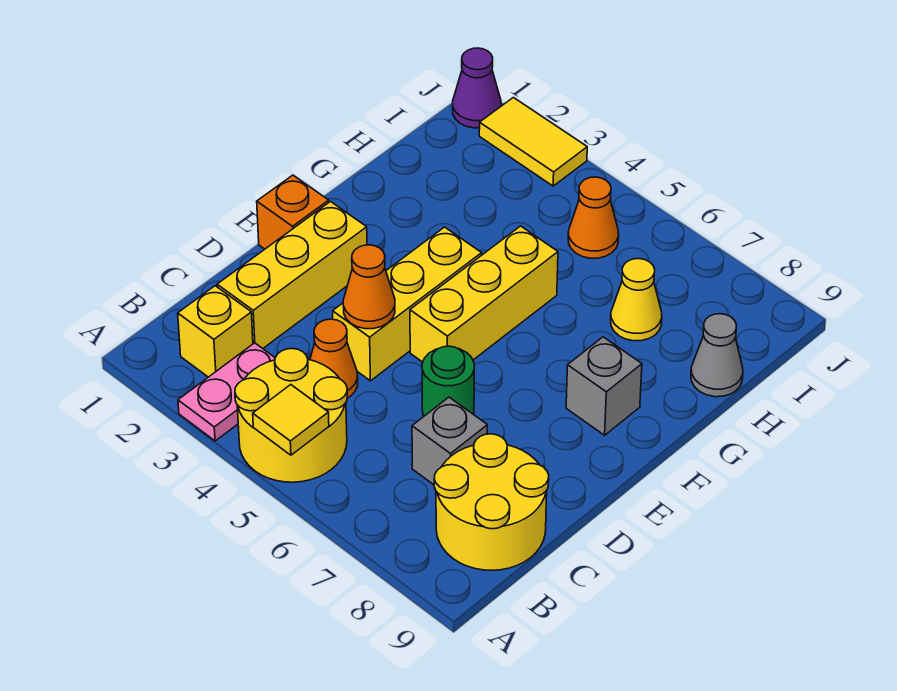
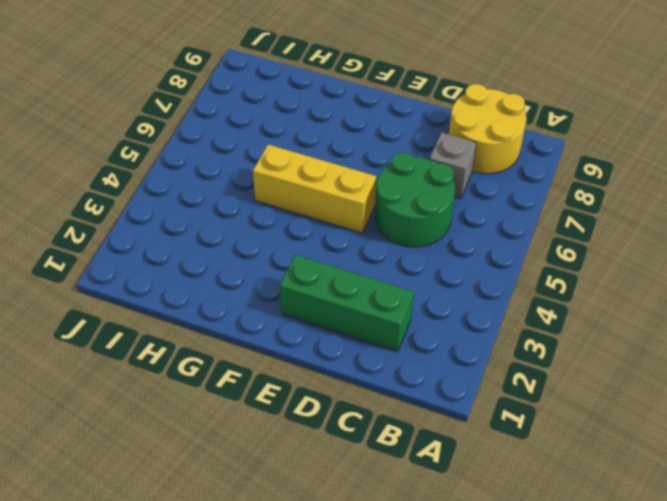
green brick C2:E2 level 1 -> yellow brick C2:E2 level 1
green round brick C5:D6 level 1 -> green round brick D6 level 1
none -> pink plate A3:B3 level 1
none -> yellow round brick A4:B5 level 1
none -> yellow brick B2 level 1

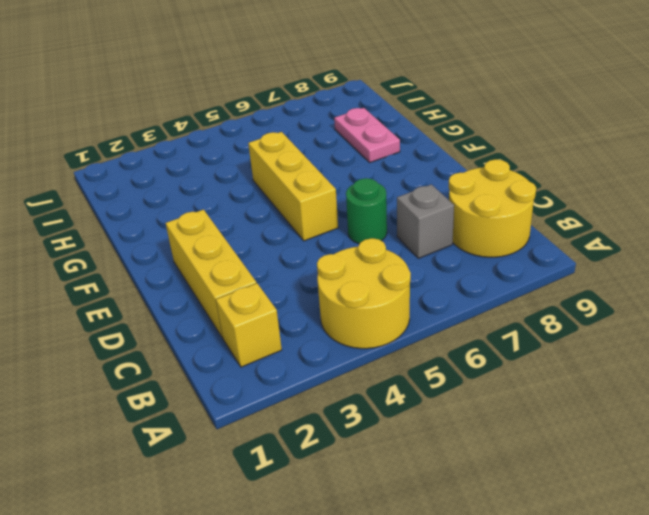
pink plate G8:H8 level 1 -> pink plate A3:B3 level 1
none -> orange cone C4 level 1
none -> yellow brick D4:F4 level 1
none -> orange brick E1 level 1

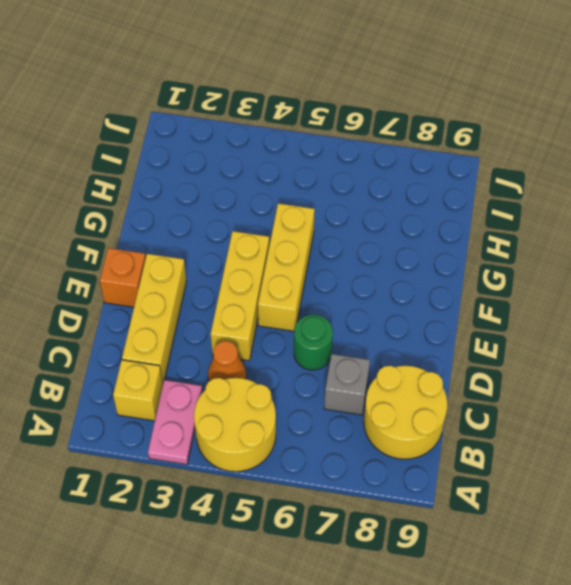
none -> grey brick F8 level 1
none -> yellow cone H7 level 1
none -> grey cone H9 level 1

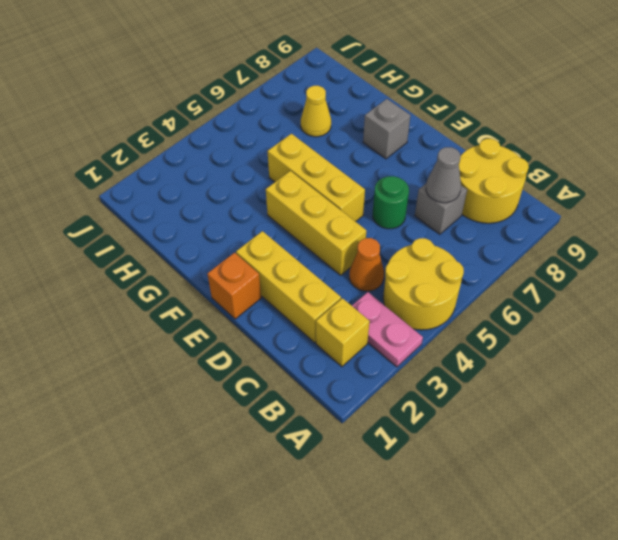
grey cone C7 level 2 -> grey cone H9 level 1
none -> orange cone I5 level 1
none -> purple cone J1 level 1
none -> yellow tile J2:J3 level 1

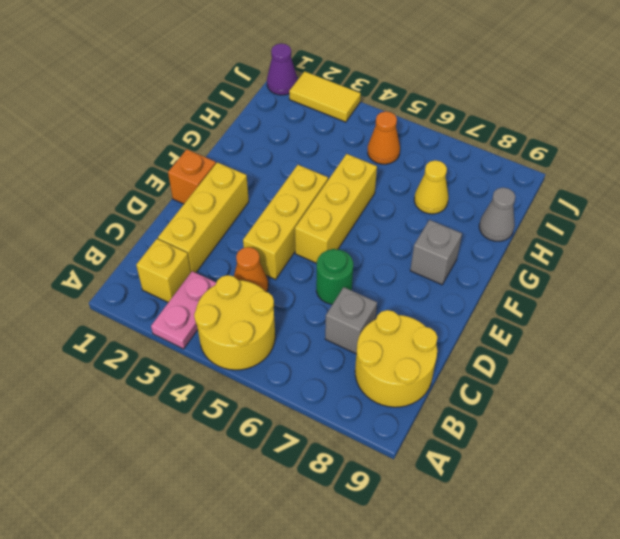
none -> yellow tile A5 level 2
none -> orange cone D4 level 2

